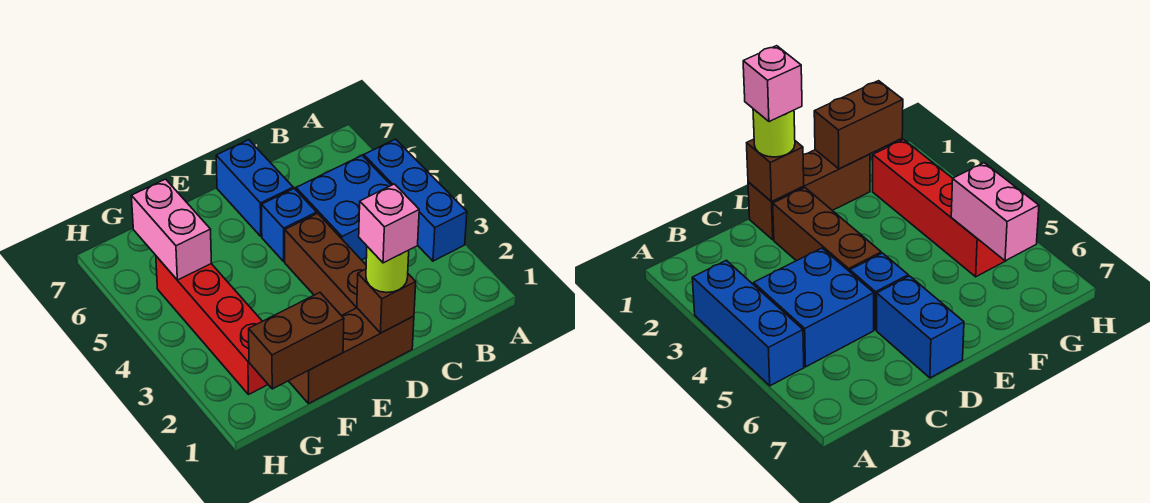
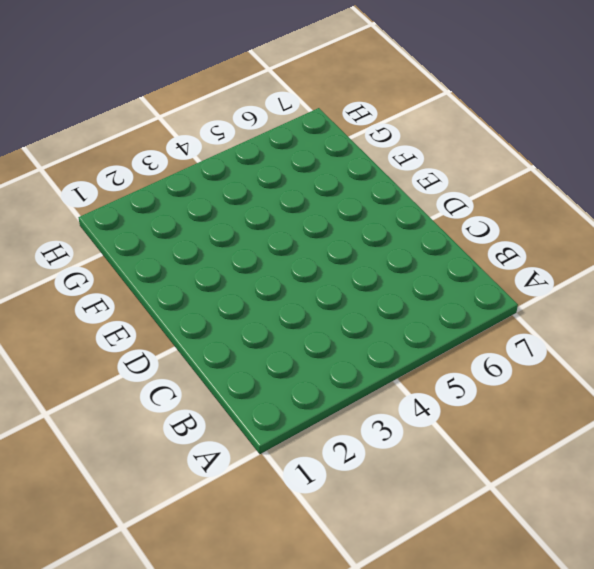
none -> blue brick A3:A5 level 1
none -> blue brick B4:C5 level 1
none -> brown brick D1:F1 level 1

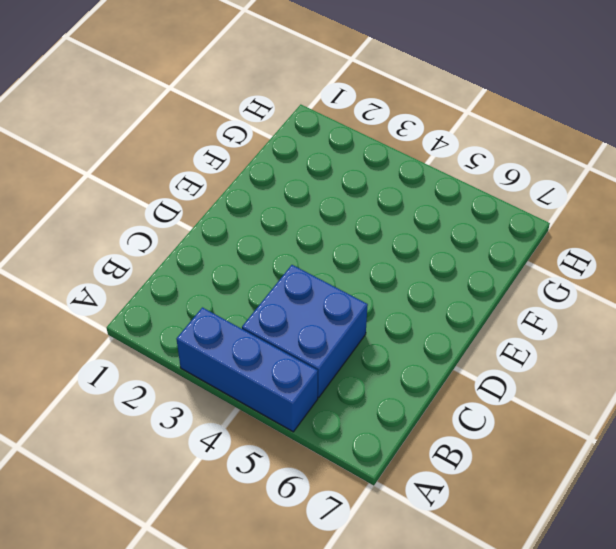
none -> brown brick D1:F1 level 1
none -> brown brick D2:D4 level 1
none -> blue brick D5 level 1

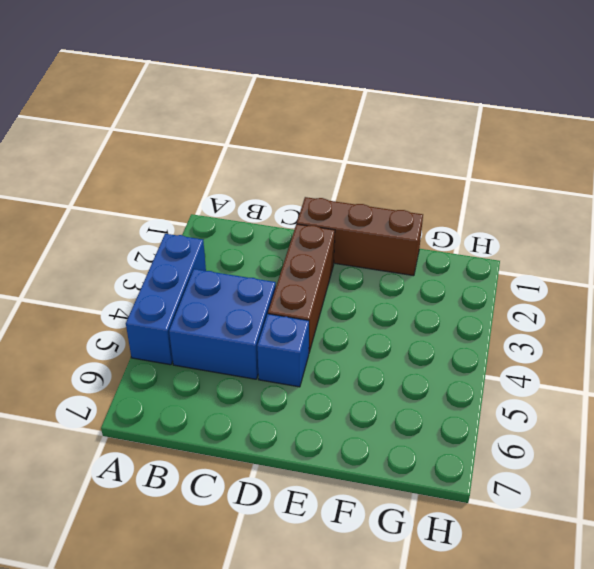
none -> blue brick D6:D7 level 1
none -> red brick G2:G5 level 1
none -> brown brick D1 level 2

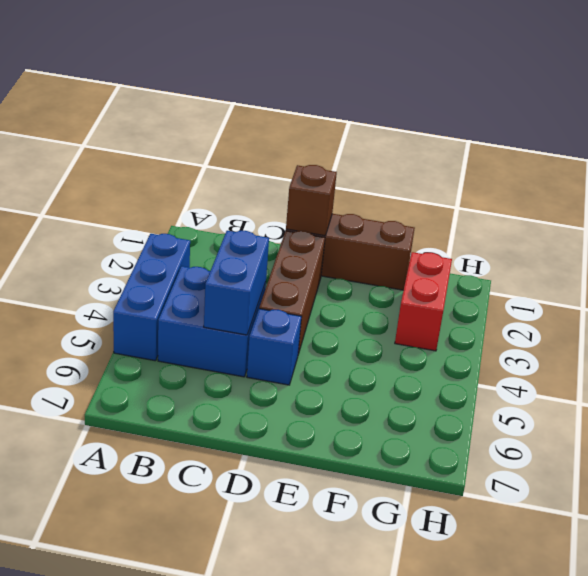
blue brick C4:C5 level 2 -> blue brick D6:D7 level 1
red brick G2:G3 level 1 -> red brick G2:G5 level 1
none -> brown brick F1:G1 level 2
none -> pink brick G5:G6 level 2
none -> lime round brick D1 level 3

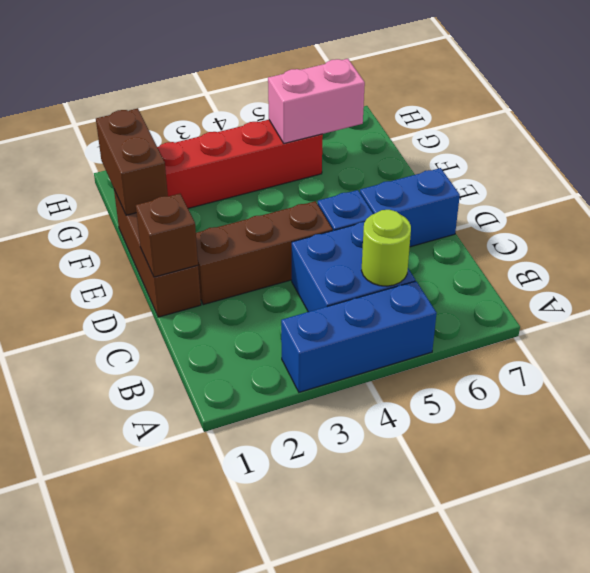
lime round brick B5 level 2 -> lime round brick D1 level 3
none -> pink brick D1 level 4

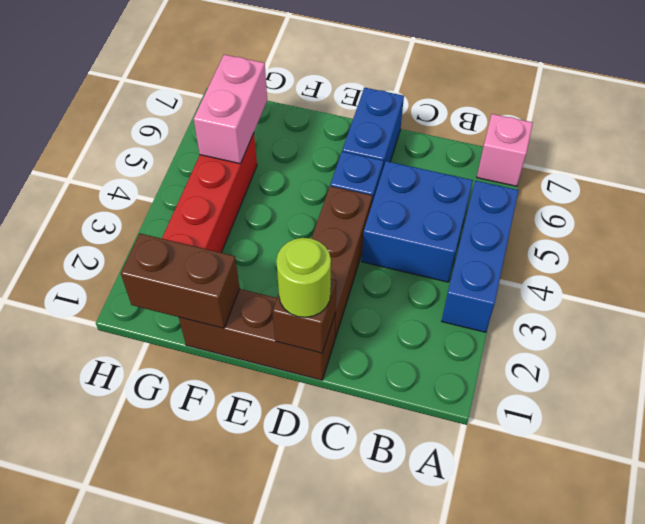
pink brick A7 level 1 -> pink brick D1 level 4

